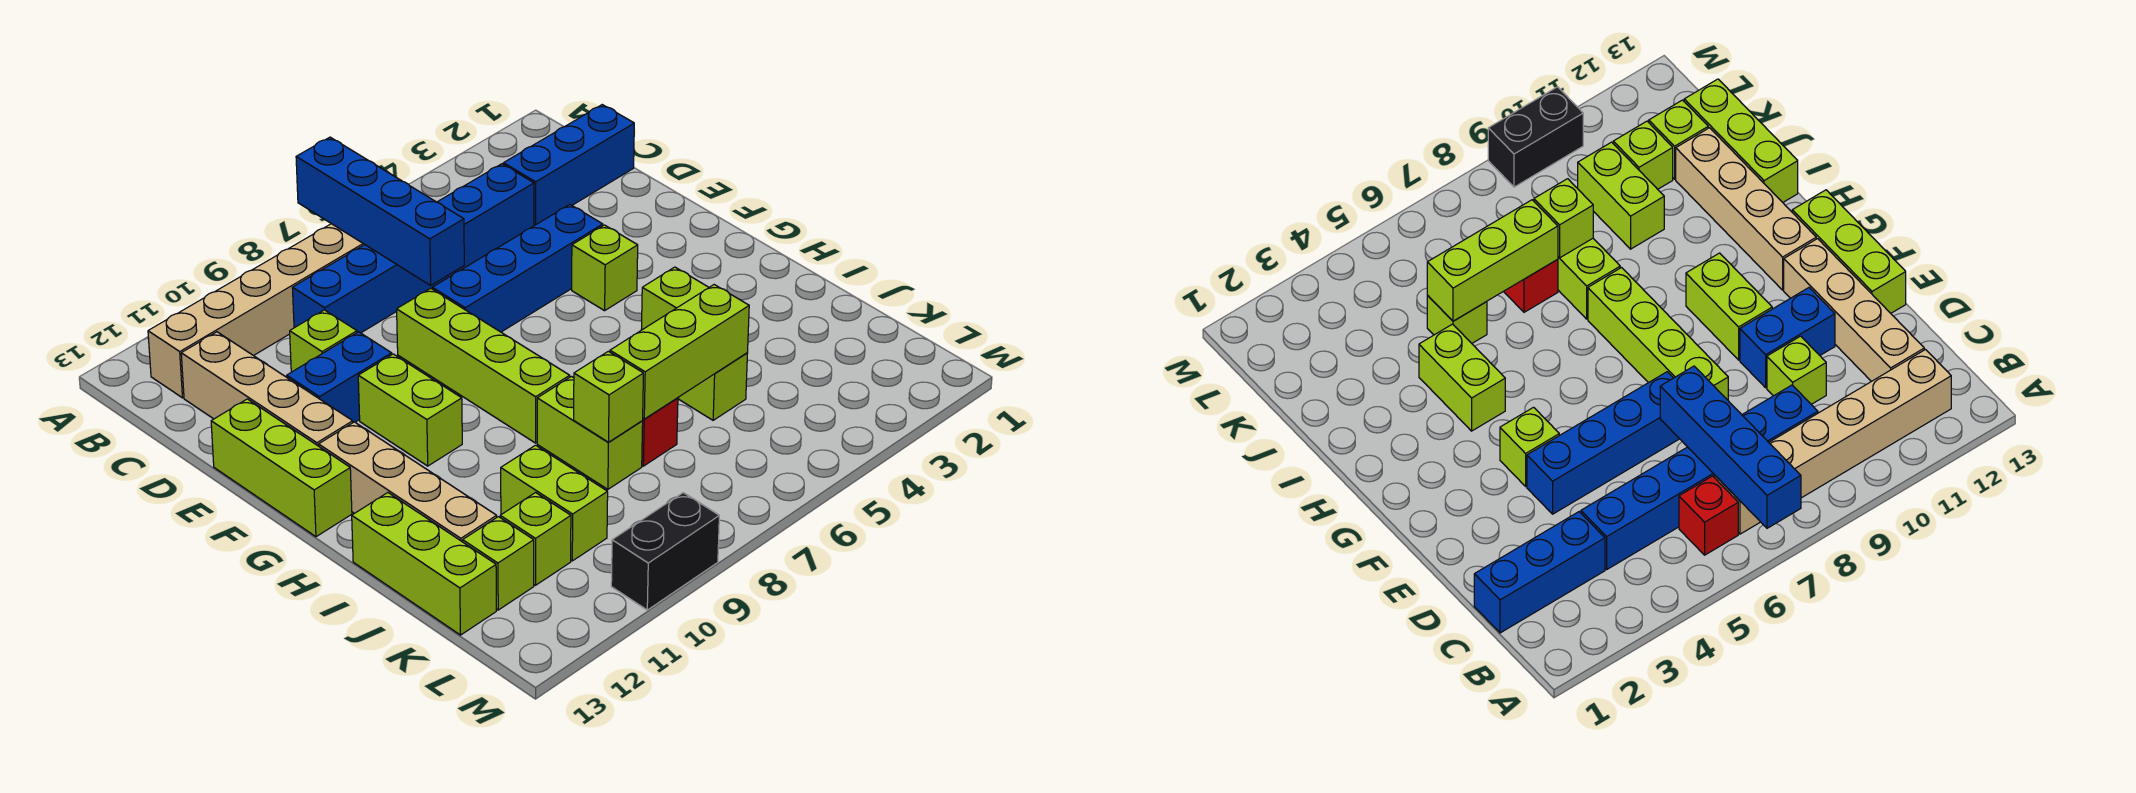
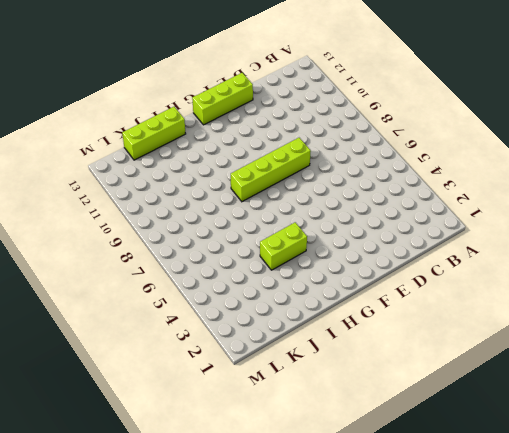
none -> red brick B6 level 1
none -> tan brick B7:B12 level 1
none -> blue brick C1:C3 level 1

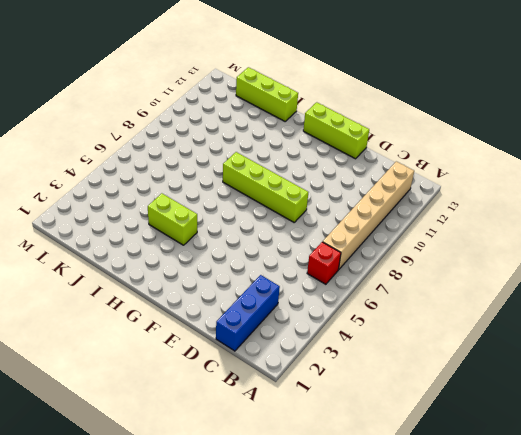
none -> blue brick C4:C9 level 1
none -> tan brick C12:F12 level 1
none -> lime brick D10 level 1

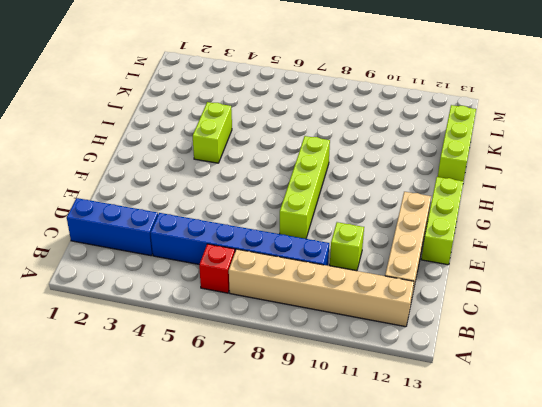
none -> blue brick E4:E7 level 1
none -> blue brick E10:E11 level 1
none -> lime brick F4 level 1

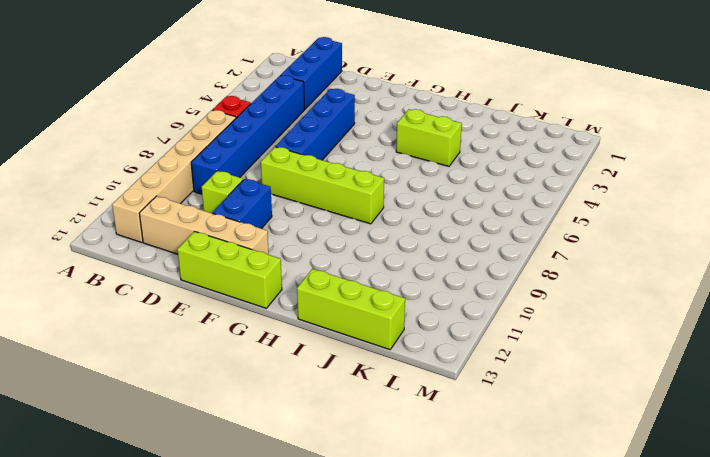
none -> lime brick F4 level 1
none -> lime brick F10:G10 level 1
none -> tan brick G12:J12 level 1

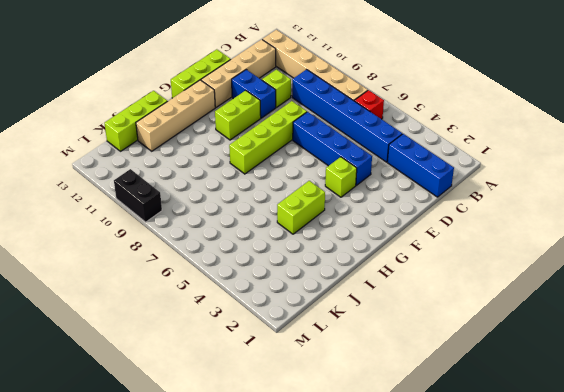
none -> lime brick I8:J8 level 1
none -> lime brick J5 level 1
none -> red brick J7 level 1

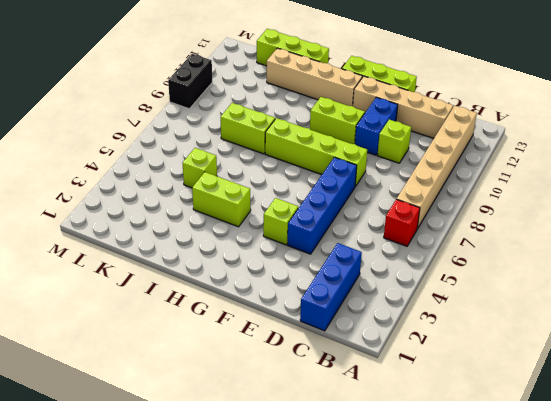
none -> blue brick C4:C9 level 1
none -> red brick J7 level 1
none -> lime brick J10:K10 level 1

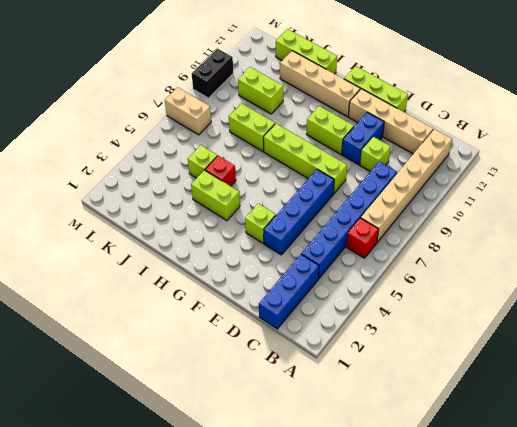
red brick I5 level 1 -> red brick J7 level 1
tan brick L7:M7 level 1 -> none
none -> lime brick K11 level 1
none -> lime brick K12 level 1
none -> blue brick A7:D7 level 2

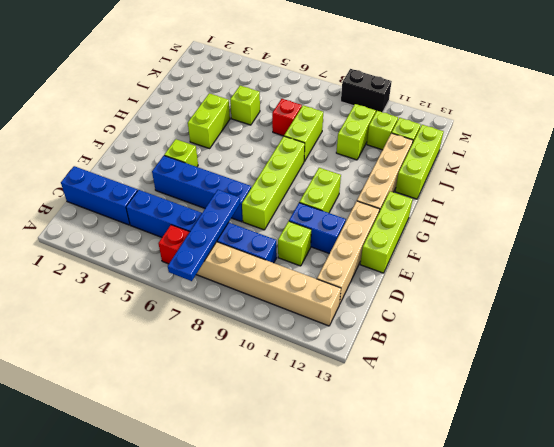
blue plate A7:D7 level 2 -> blue brick A7:D7 level 2
none -> lime brick J5:J7 level 2
none -> lime brick J8 level 2

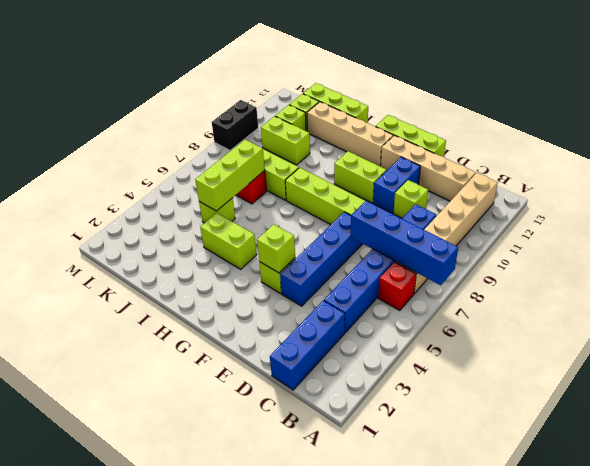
lime brick F4 level 2 -> lime brick J8 level 2

